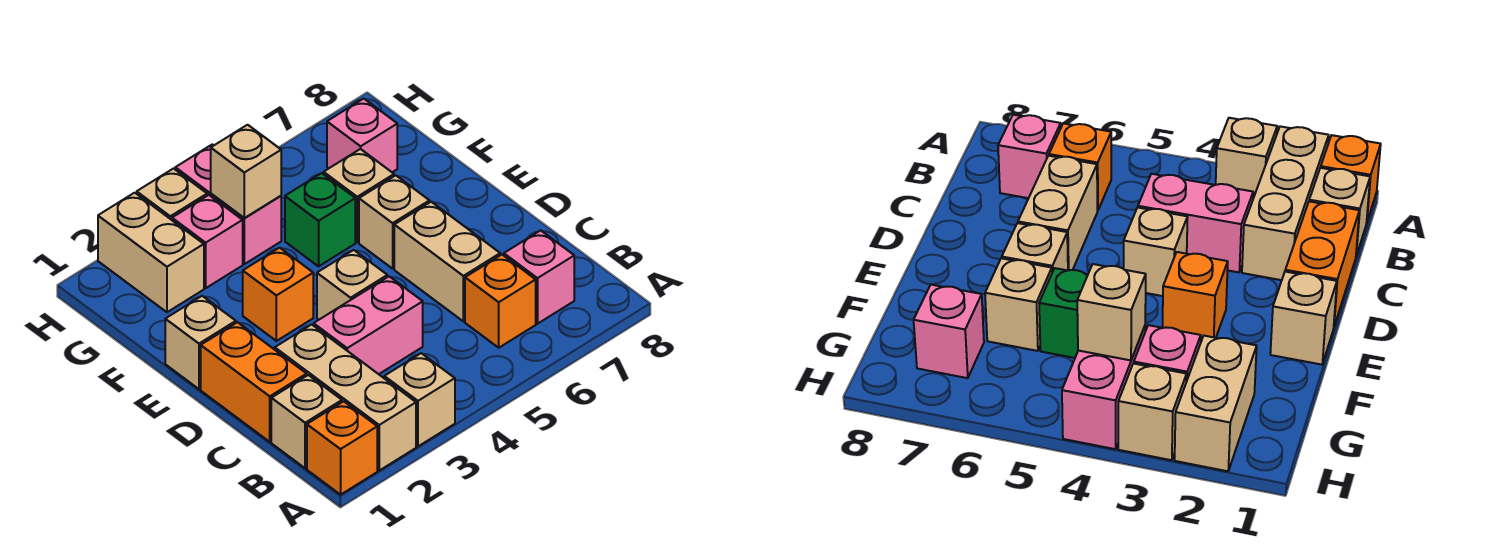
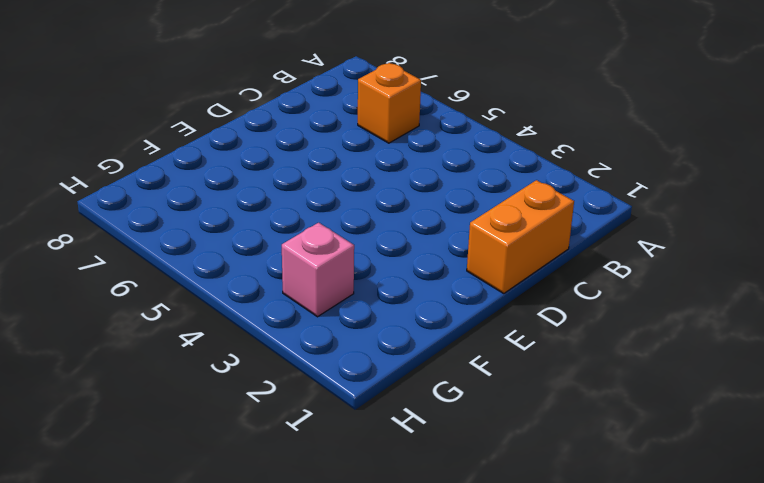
none -> orange brick A1 level 1
none -> tan brick A2:C2 level 1
none -> tan brick A3 level 1

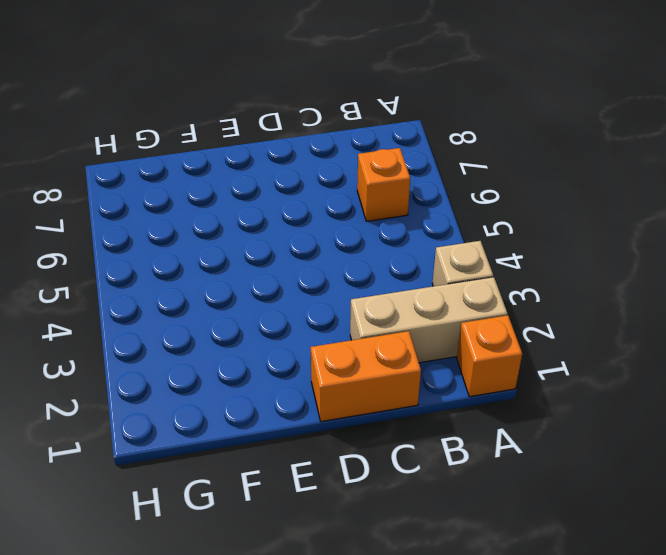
none -> tan brick B1 level 1
none -> pink brick B7 level 1
none -> pink brick C3:C4 level 1

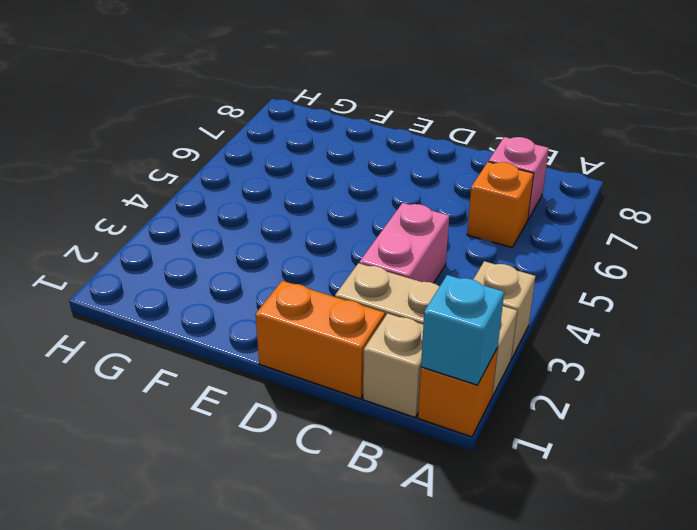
cyan brick A1 level 2 -> none
none -> tan brick C6:D6 level 1
none -> tan brick D4 level 1
none -> tan brick E1 level 1

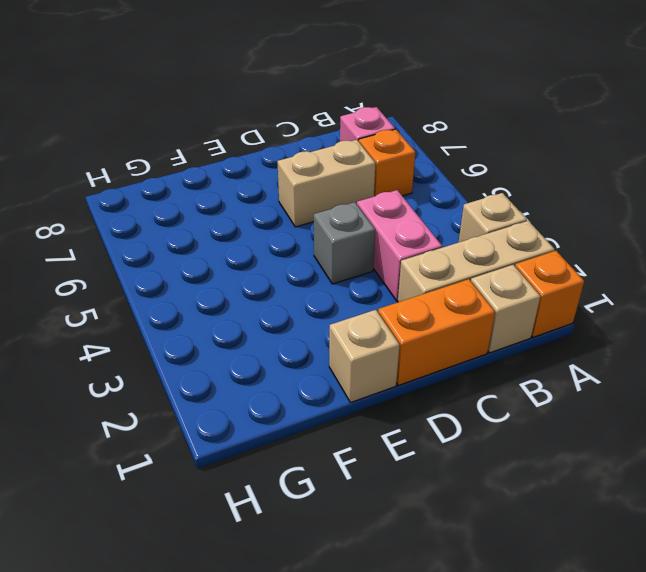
grey brick D4 level 1 -> tan brick D4 level 1
none -> orange brick E3 level 1
none -> tan brick E6 level 1
none -> green brick F5 level 1

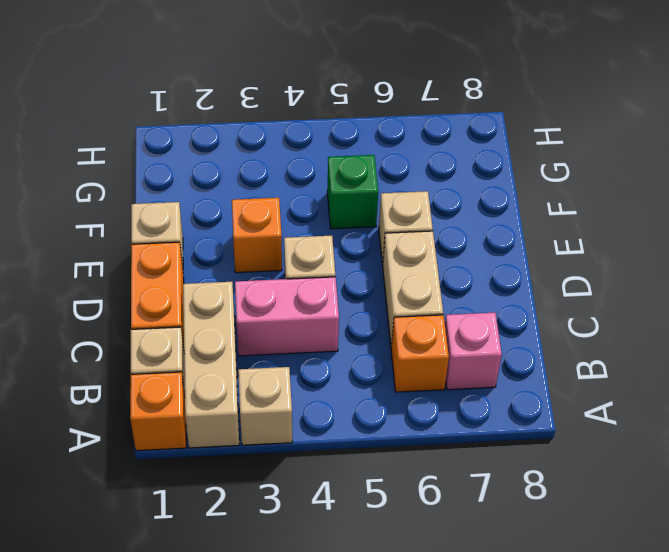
none -> tan brick F6 level 1
none -> tan brick G2:H2 level 1
none -> pink brick G3 level 1

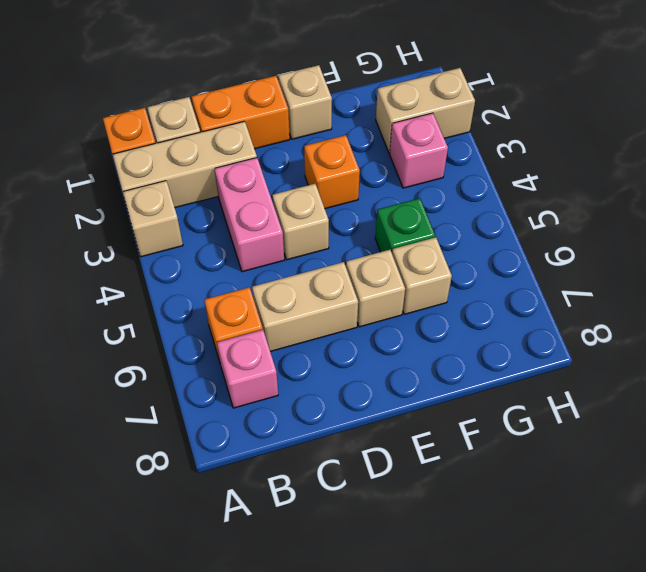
none -> pink brick G4:H4 level 1
none -> pink brick G7 level 1
none -> tan brick H3 level 1

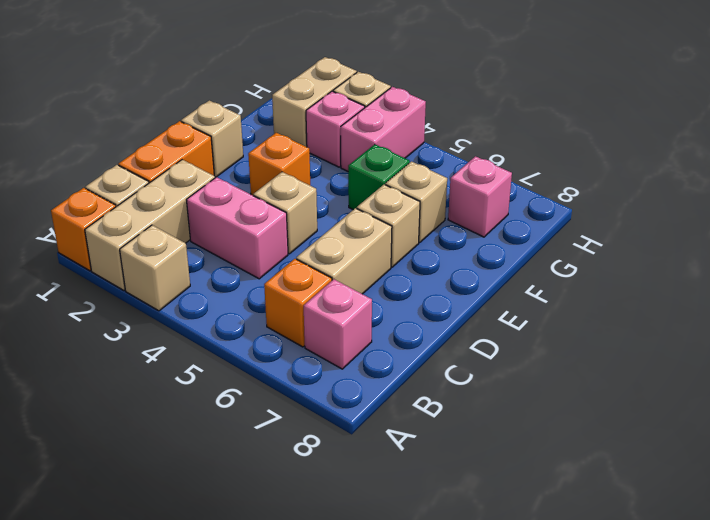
none -> tan brick G4 level 2

